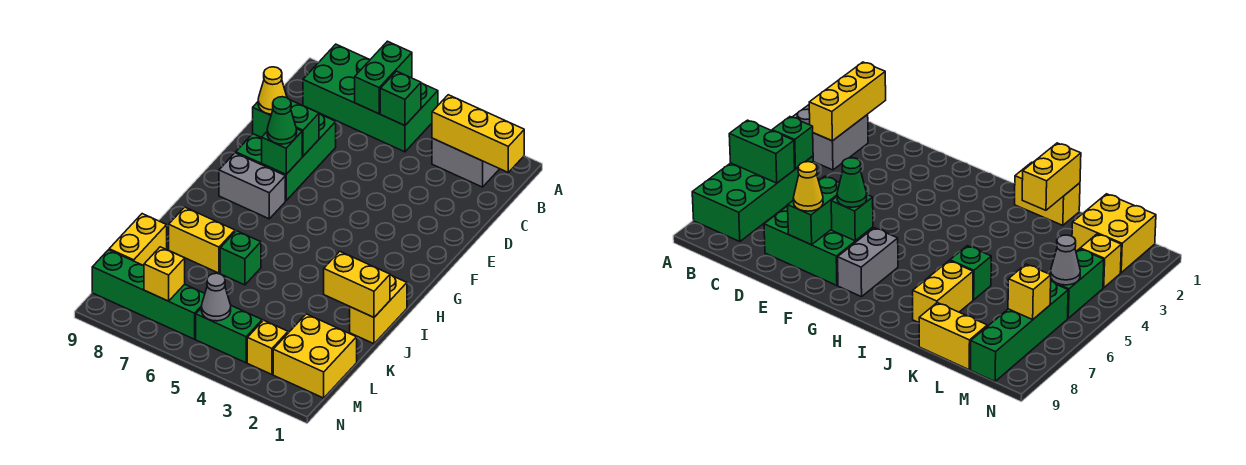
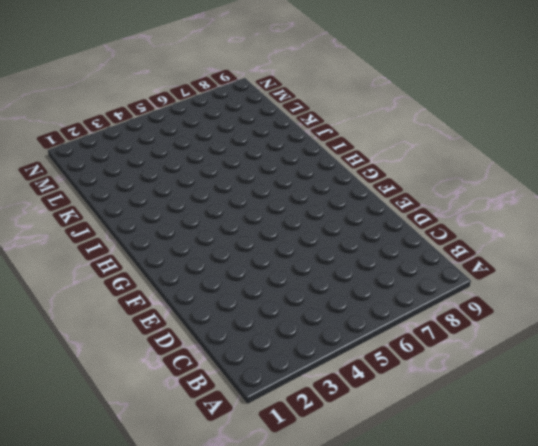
none -> grey brick A2:B3 level 1
none -> green brick A5:B8 level 1
none -> green brick D7:F8 level 1

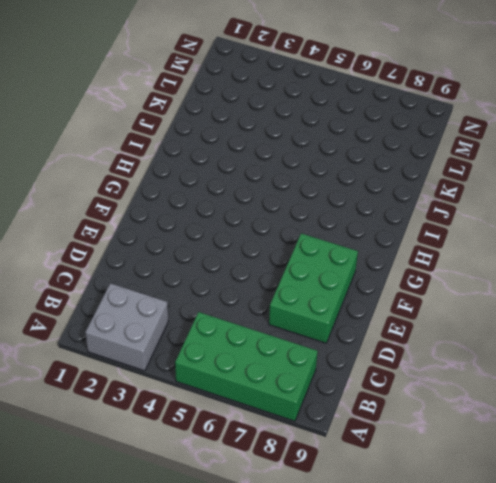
none -> grey brick G7:G8 level 1
none -> yellow brick I1:J1 level 1
none -> green brick J6 level 1

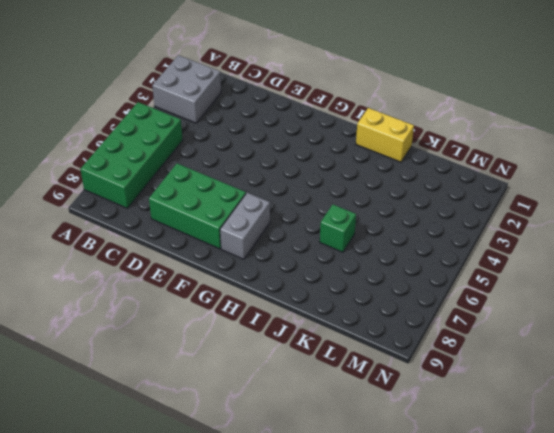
none -> yellow brick J7:J8 level 1
none -> yellow brick K9:L9 level 1
none -> yellow brick L1:M2 level 1

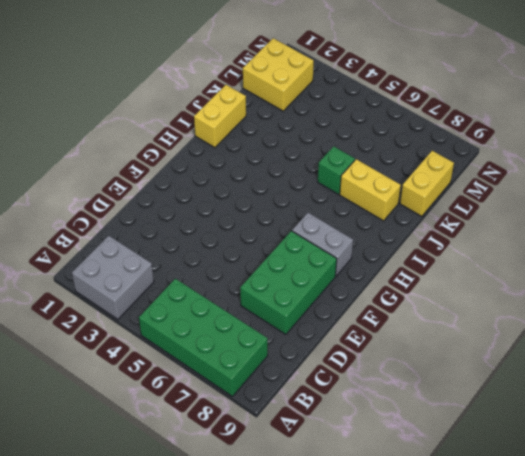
none -> yellow brick M3 level 1
none -> green brick M4:M5 level 1
none -> green brick M6:M9 level 1

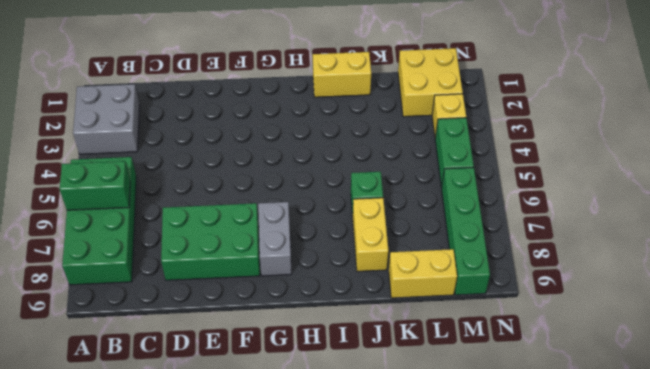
none -> yellow brick B1:B3 level 2
none -> green brick B5 level 2
none -> green brick E7:E8 level 2

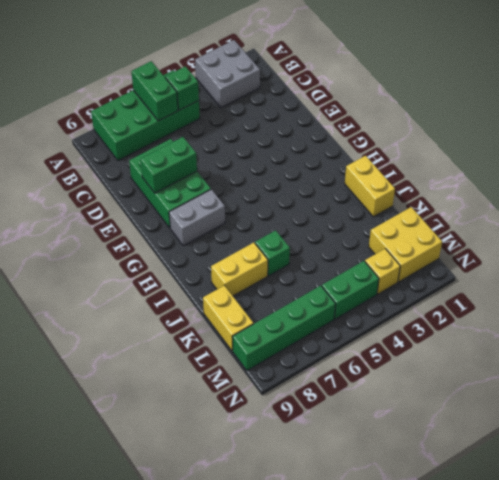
none -> yellow brick B1:B3 level 2
none -> green brick F7 level 2
none -> yellow brick J1:J2 level 2

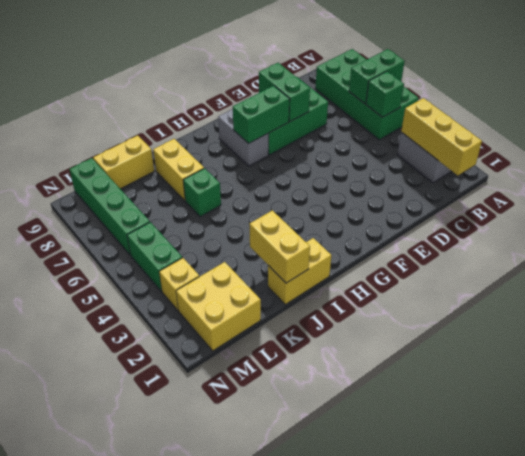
green brick F7:G7 level 2 -> green brick F7 level 2
none -> grey cone M5 level 2
none -> yellow brick M7 level 2
none -> yellow cone E8 level 3

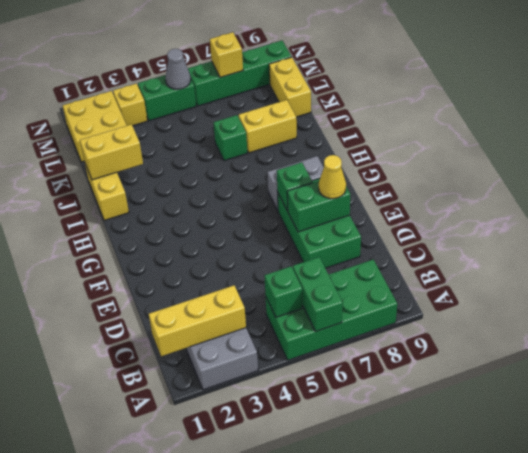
none -> green cone F7 level 3

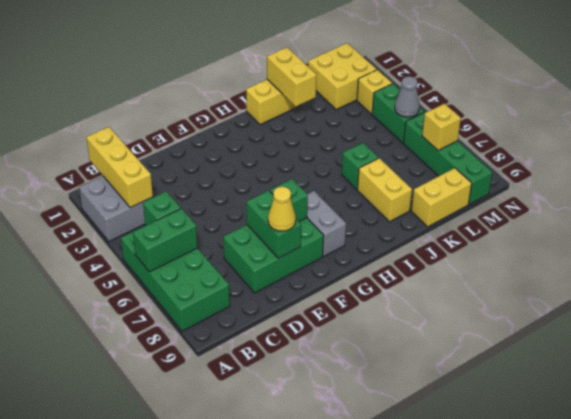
none -> green cone F7 level 3

